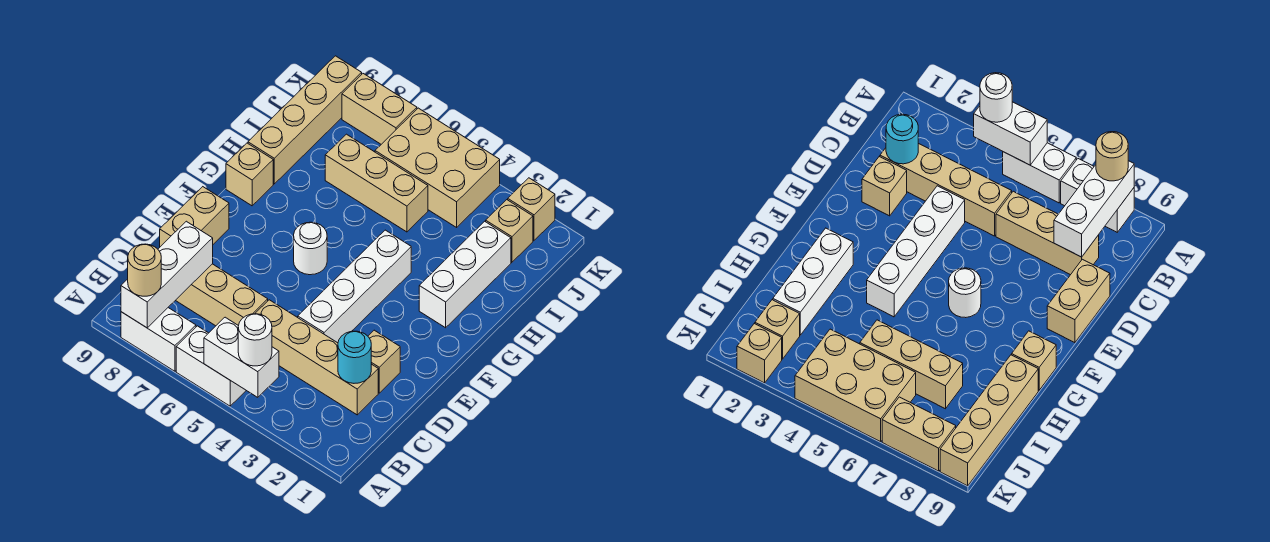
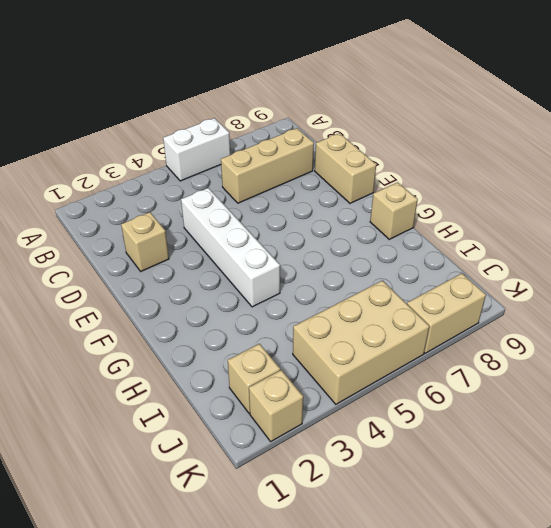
none -> white brick A7:A8 level 1
none -> tan brick C2:C5 level 1
none -> white round brick F6 level 1

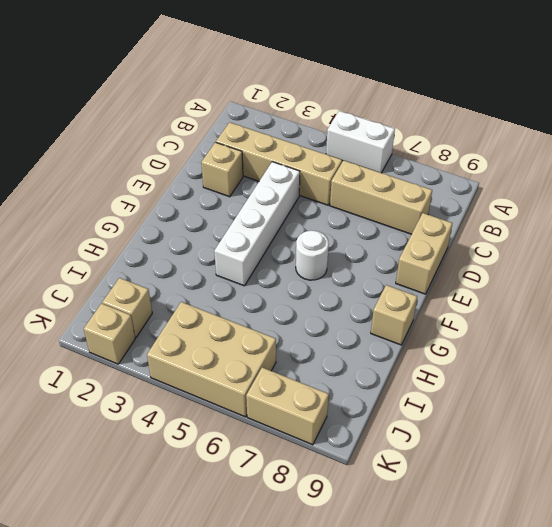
none -> white brick A7:A8 level 1
none -> white brick G2:I2 level 1
none -> tan brick H9:K9 level 1

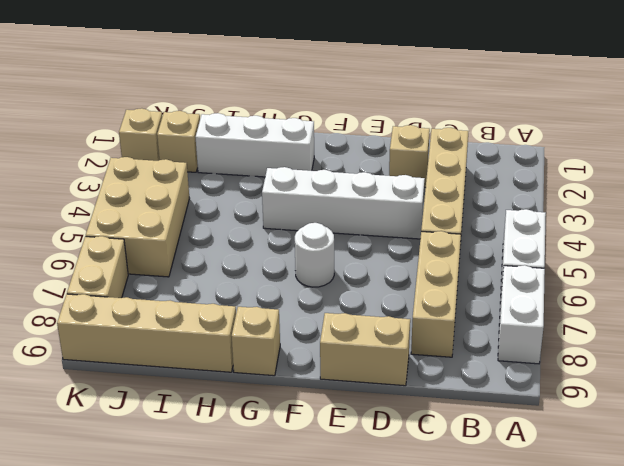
none -> tan brick I5:I7 level 1
none -> white brick A4:A5 level 2
none -> white brick A8:C8 level 2

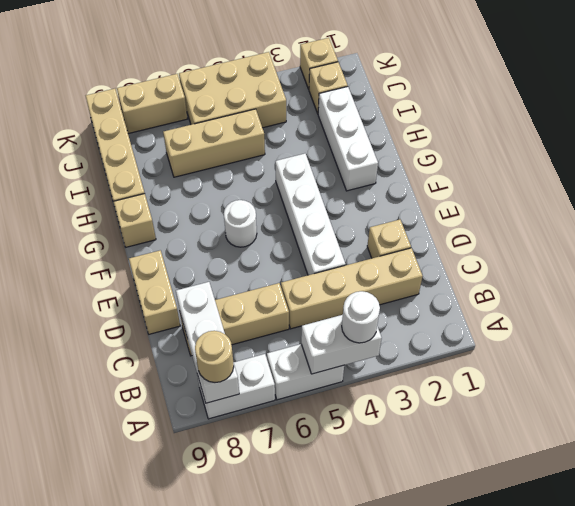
none -> cyan round brick C2 level 2

